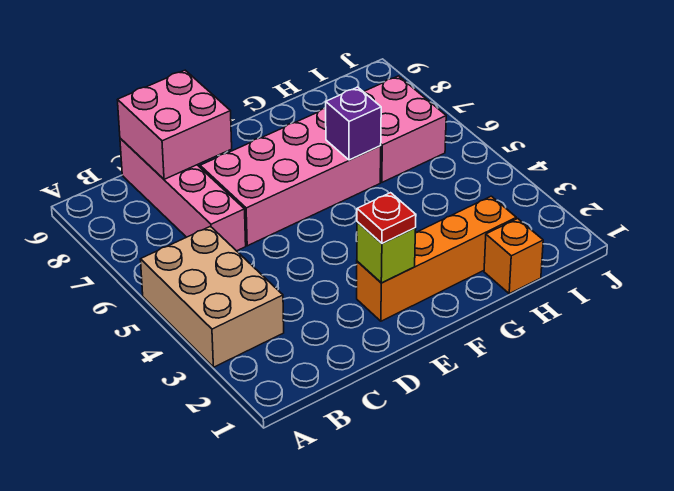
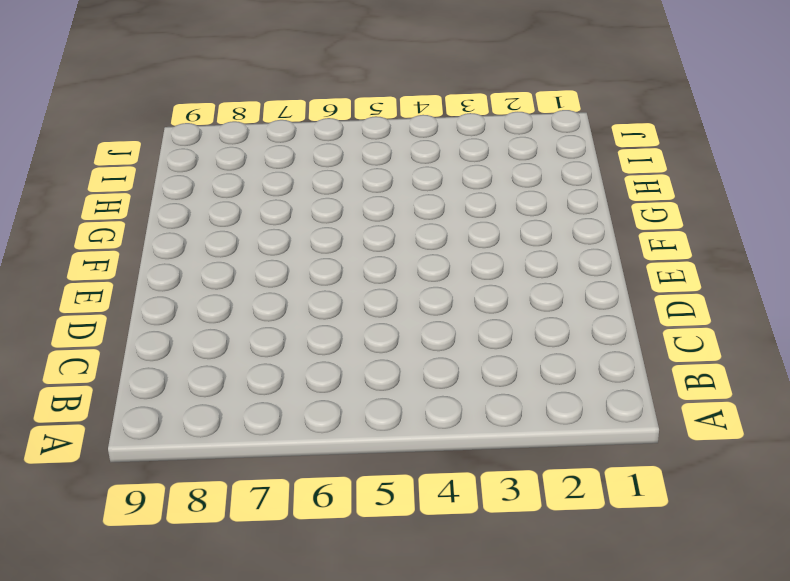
none -> tan brick A3:B5 level 1
none -> pink brick C6:C9 level 1

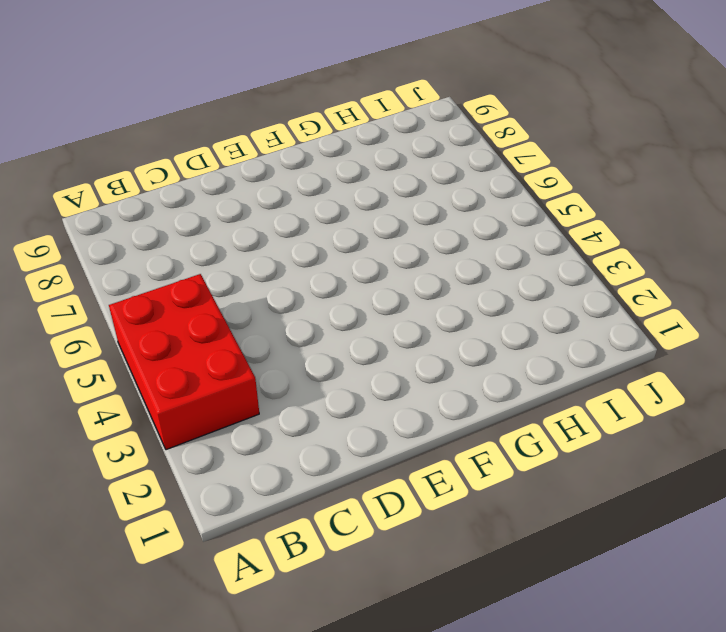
red brick A3:B5 level 1 -> tan brick A3:B5 level 1
none -> pink brick C6:C9 level 1
none -> pink brick D6:G7 level 1

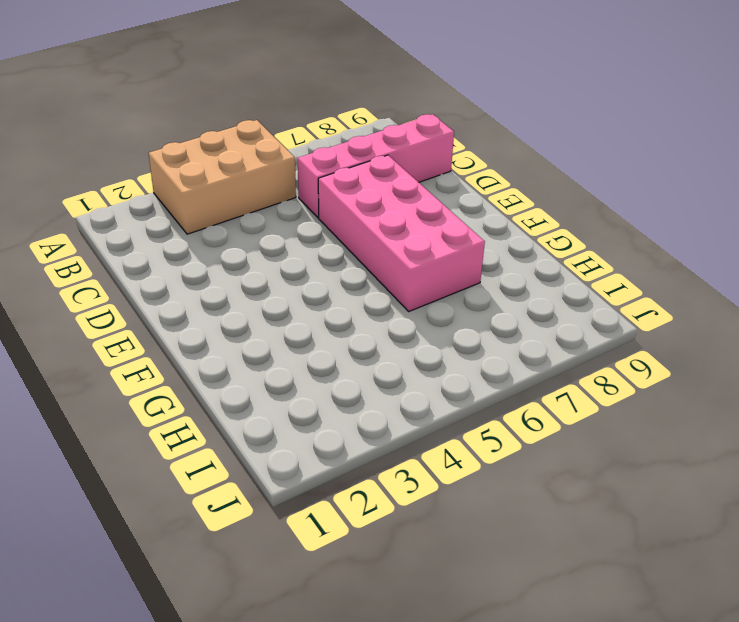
none -> orange brick E2:H2 level 1
none -> orange brick H1 level 1

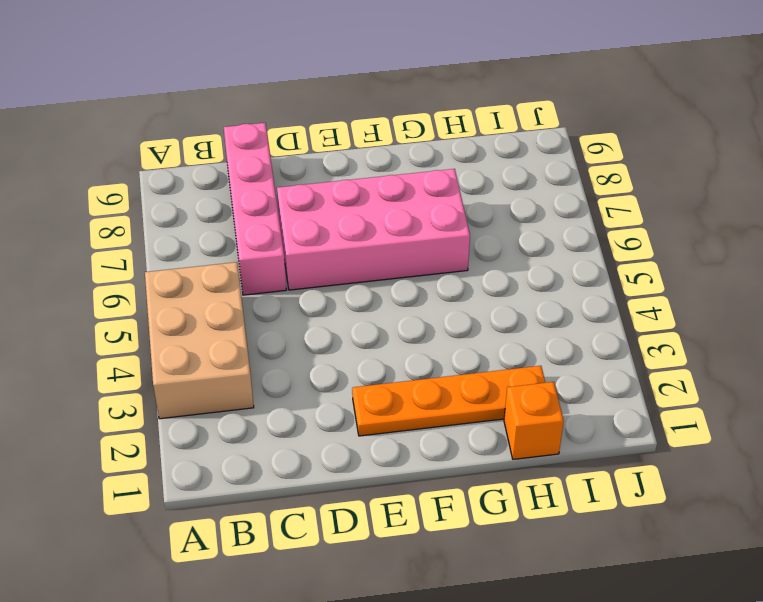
orange plate E2:H2 level 1 -> orange brick E2:H2 level 1
none -> pink brick H6:I7 level 1
none -> pink brick C8:D9 level 2

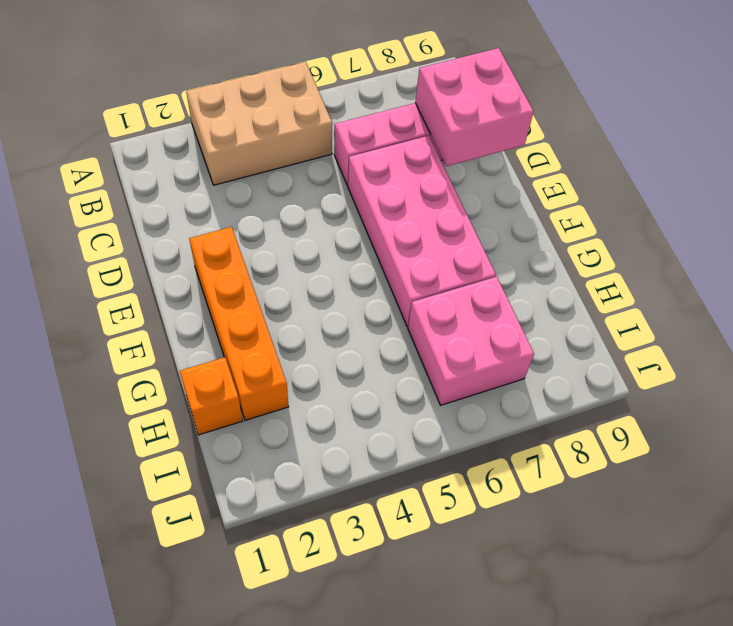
none -> lime brick E2 level 2
none -> purple brick G6 level 2

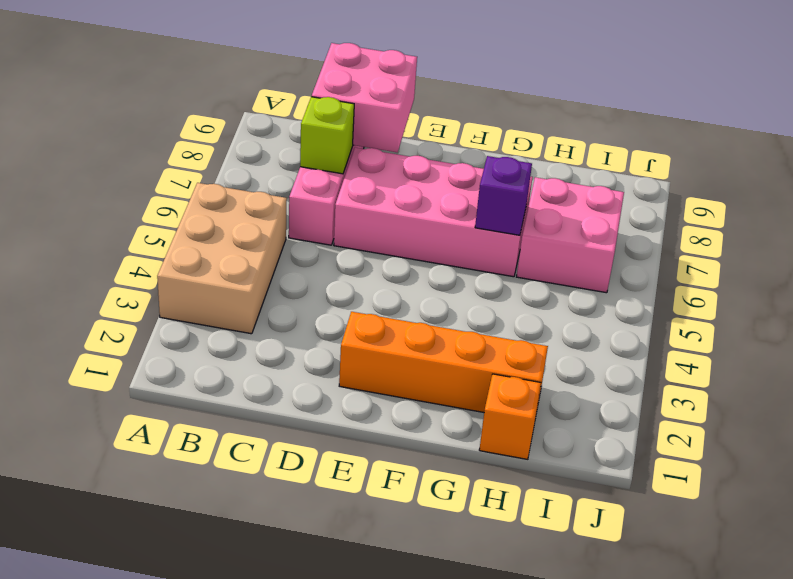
lime brick C7 level 2 -> lime brick E2 level 2
none -> red plate E2 level 3

